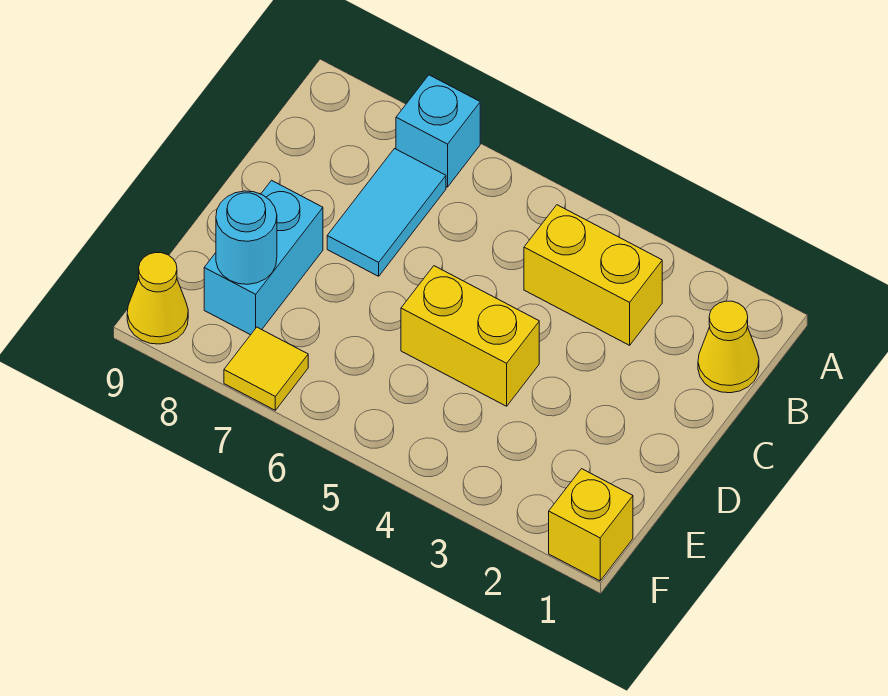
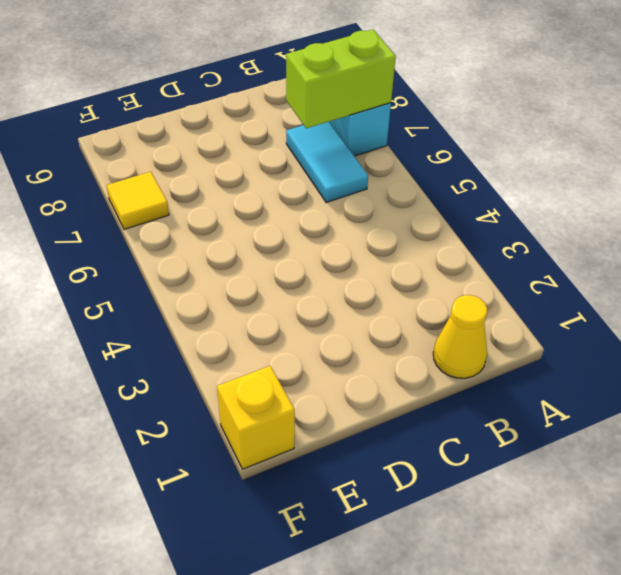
lime brick A7:B7 level 2 -> none
cyan tile B6:B7 level 1 -> cyan tile B7:C7 level 1
none -> yellow brick B3:B4 level 1
none -> yellow brick D4:D5 level 1

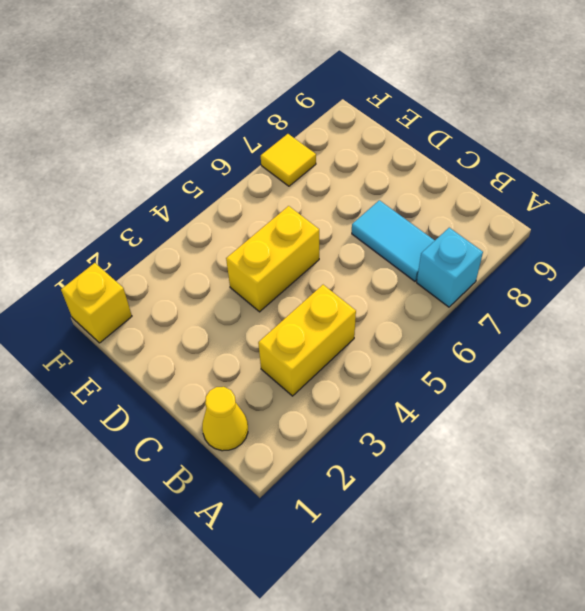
none -> cyan brick D8:E8 level 1
none -> yellow cone F9 level 1

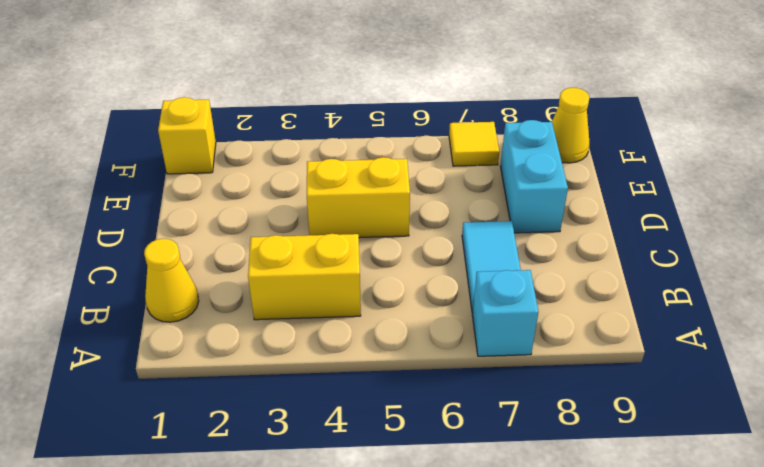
none -> cyan round brick E8 level 2

